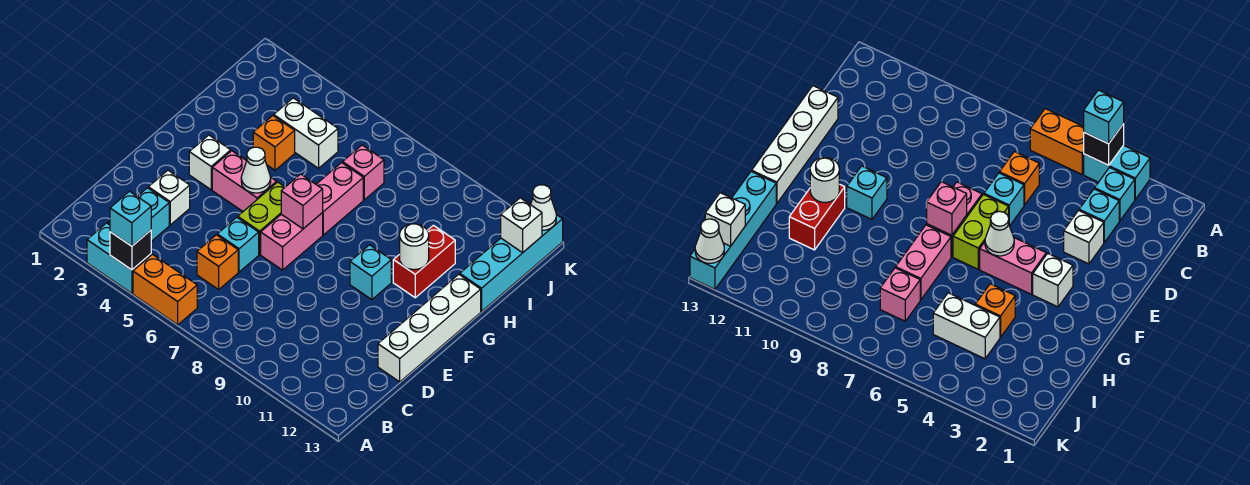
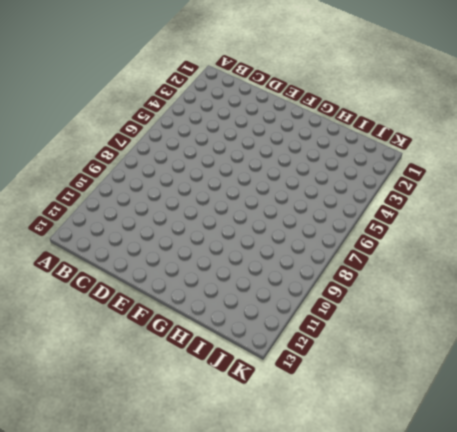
none -> cyan brick A3:A4 level 1
none -> orange brick A5:A6 level 1
none -> cyan brick B3 level 1

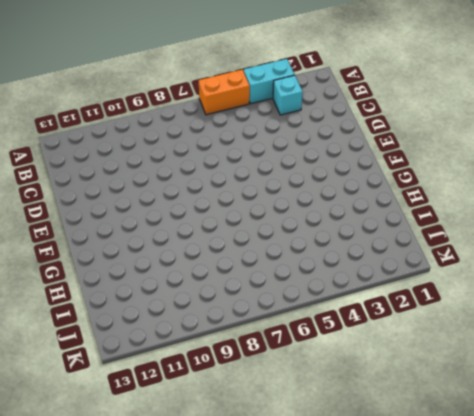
none -> cyan brick C3 level 1
none -> orange brick C6 level 1
none -> white brick D3 level 1

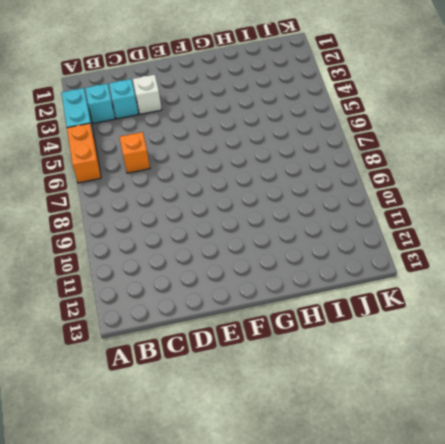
none -> cyan brick D6 level 1
none -> white brick D13:G13 level 1
none -> lime brick E6:F6 level 1

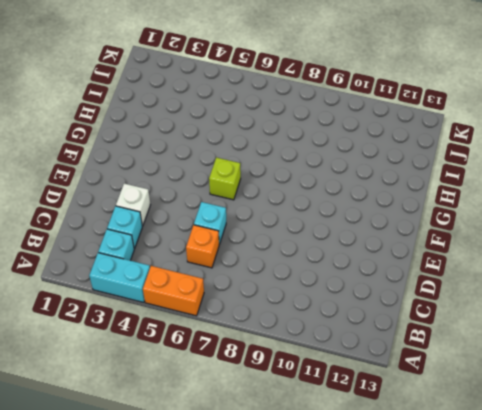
lime brick F6 level 1 -> lime brick E6:F6 level 1
none -> white brick D13:G13 level 1
none -> pink brick E7:F7 level 1
none -> white brick F3 level 1

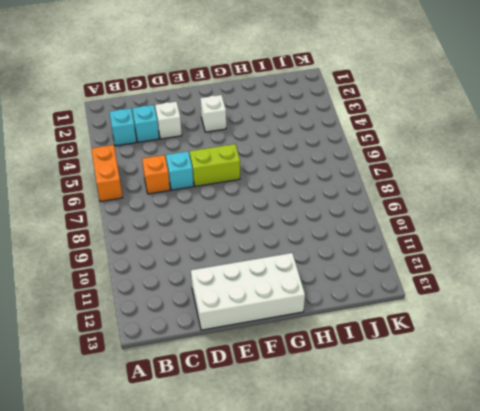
white brick D12:G13 level 1 -> white brick D13:G13 level 1
none -> cyan brick A3:A4 level 1
none -> pink brick E7:F7 level 1
none -> pink brick F4:F5 level 1

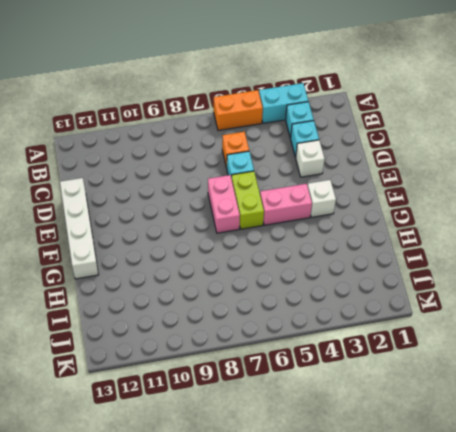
none -> cyan brick F10 level 1
none -> pink brick G7:H7 level 1
none -> red brick G11:H11 level 1

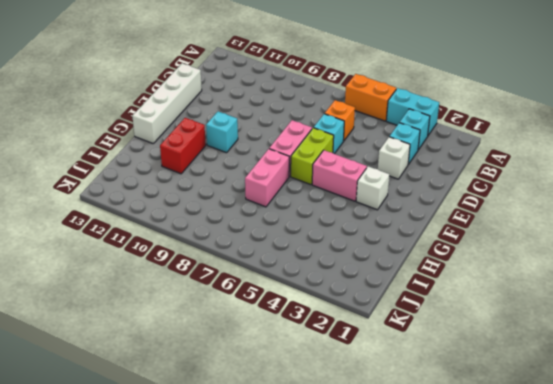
none -> orange brick H4 level 1
none -> cyan brick H13:K13 level 1
none -> white brick I4:I5 level 1

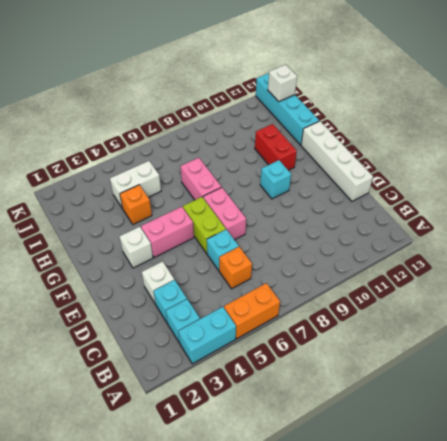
none -> pink brick I7 level 1
none -> black brick A4 level 2
none -> white cone F5 level 2

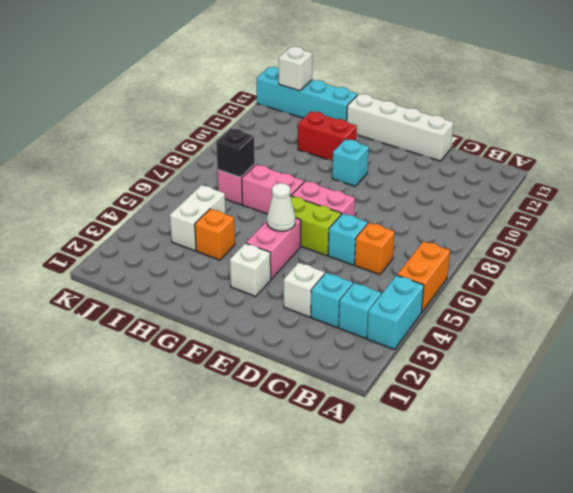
black brick I7 level 2 -> black brick A4 level 2
none -> pink brick F7 level 2
none -> white round brick G11 level 2
none -> white cone K13 level 2

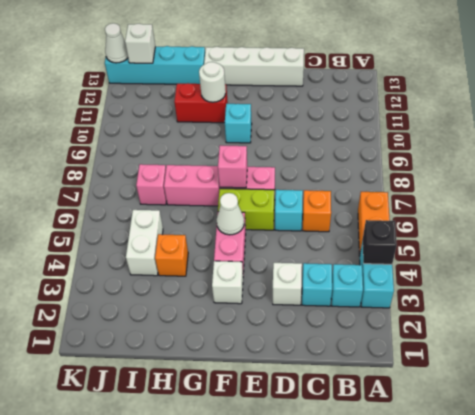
none -> cyan brick A4 level 3

